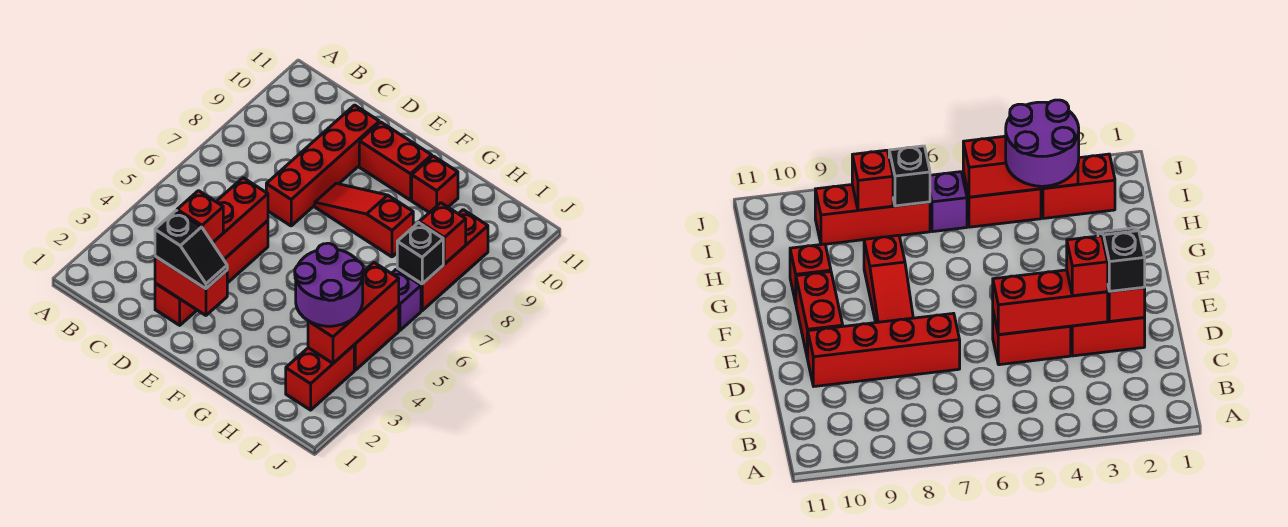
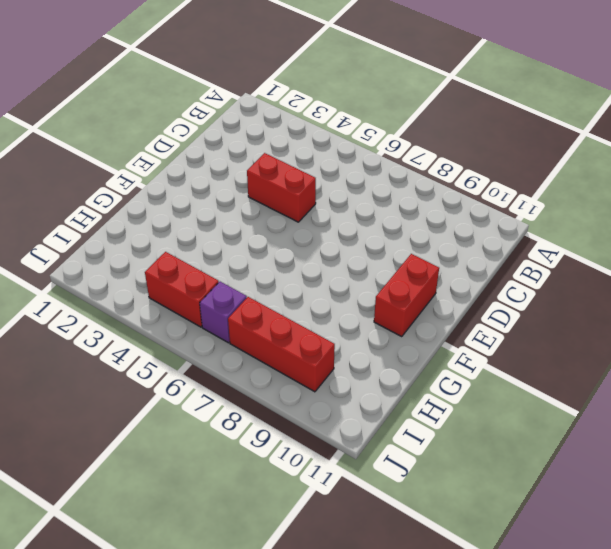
none -> red brick D2:D3 level 1
none -> red brick D7:D10 level 1
none -> red slope E8:G8 level 1 top G

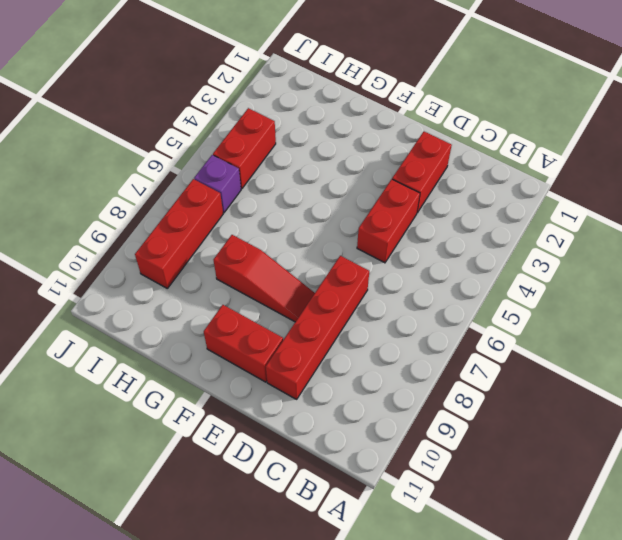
none -> red brick G10 level 1
none -> red brick I2:I3 level 1
none -> red brick D2:E2 level 2

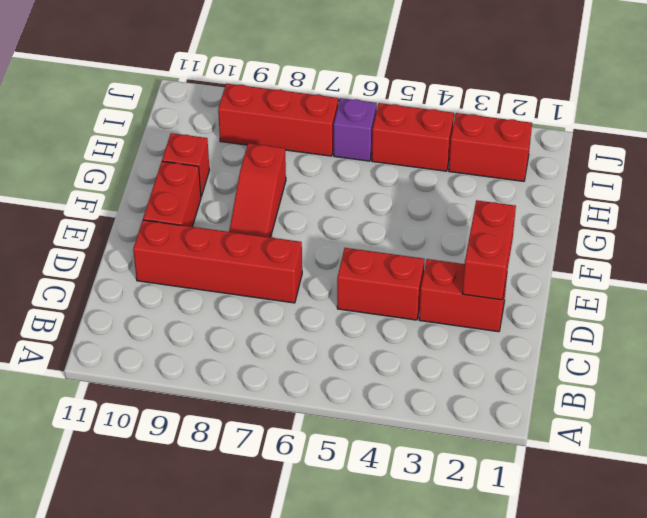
none -> red brick D3:D5 level 2
none -> red brick I3:I5 level 2
none -> black brick I7 level 2

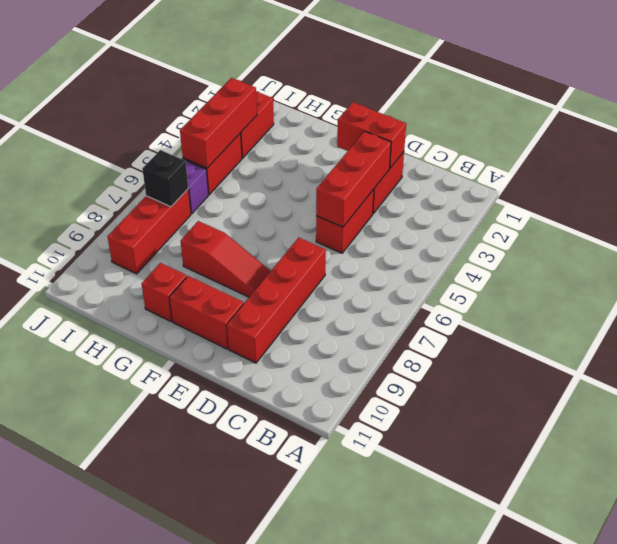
none -> red brick I8 level 2
none -> black slope D2:E2 level 3 top D
none -> red brick D3 level 3

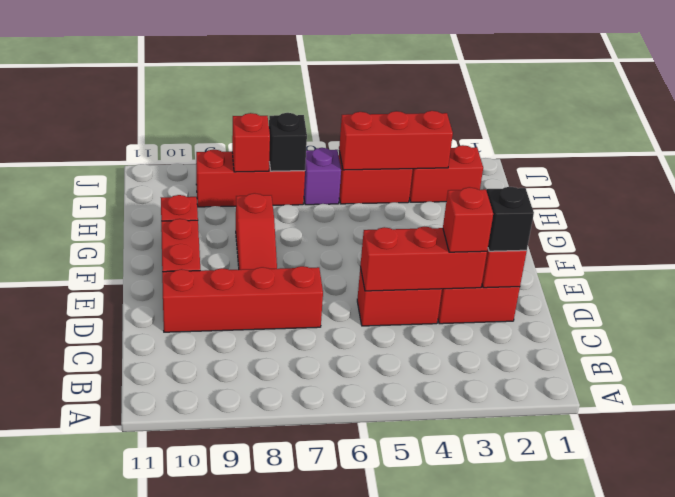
none -> purple round brick H3:I4 level 3

